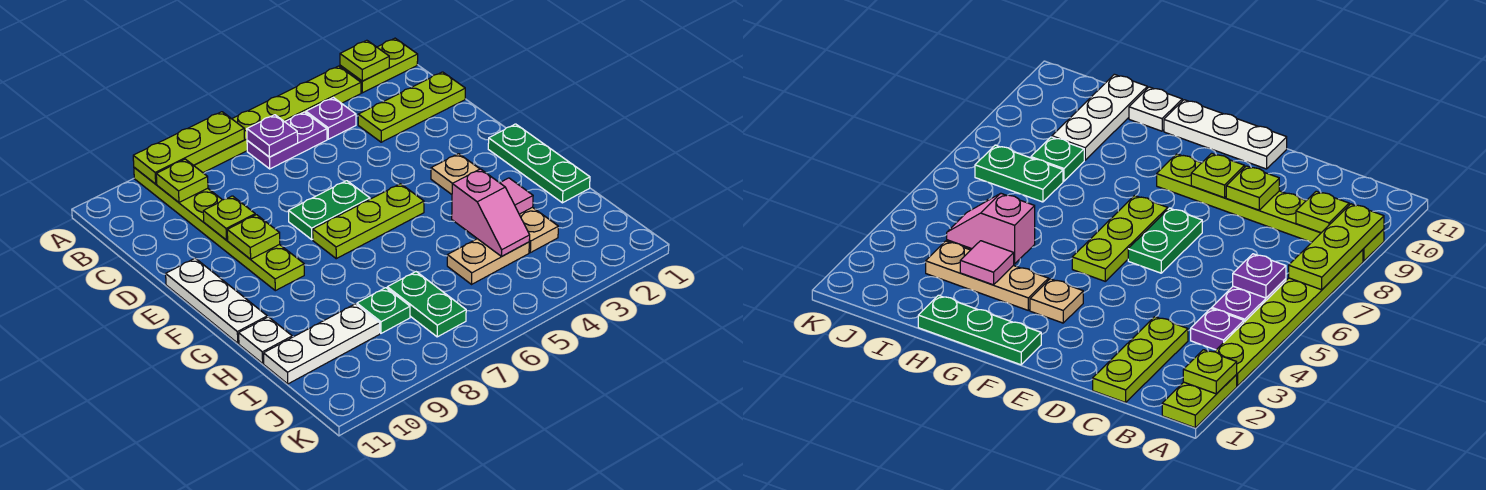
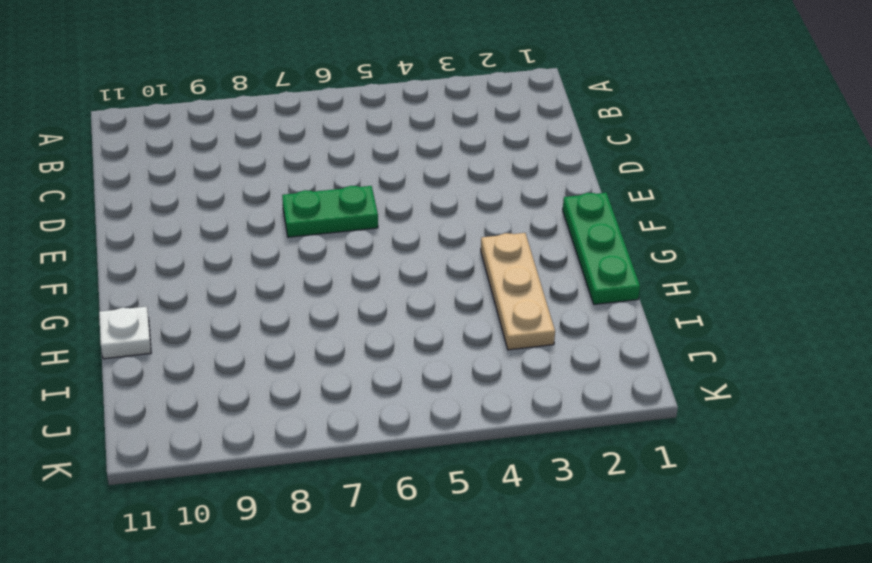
none -> lime plate A1:A2 level 1
none -> lime plate A3:A8 level 1
none -> lime plate A9:F9 level 1

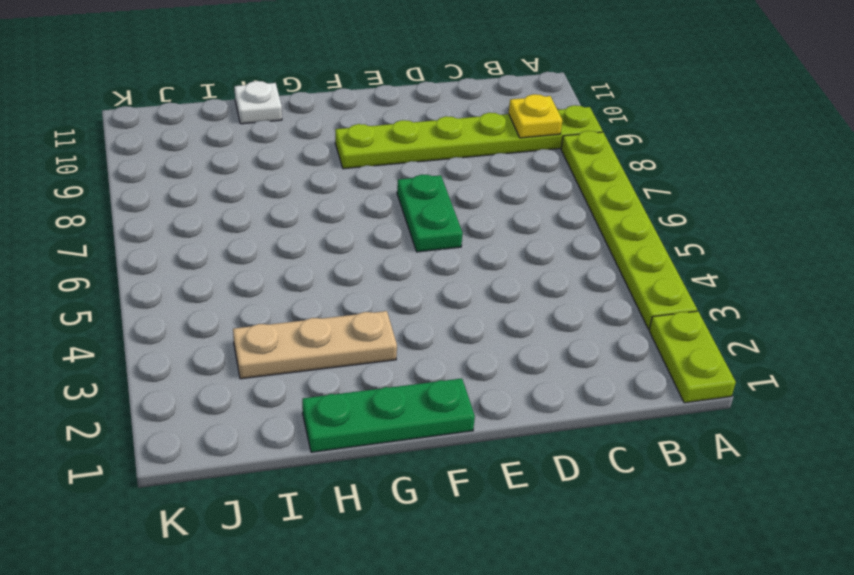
yellow plate B9 level 2 -> lime plate B9 level 2
none -> purple plate B4 level 1
none -> purple plate B5:B6 level 1
none -> lime plate C1:C3 level 1

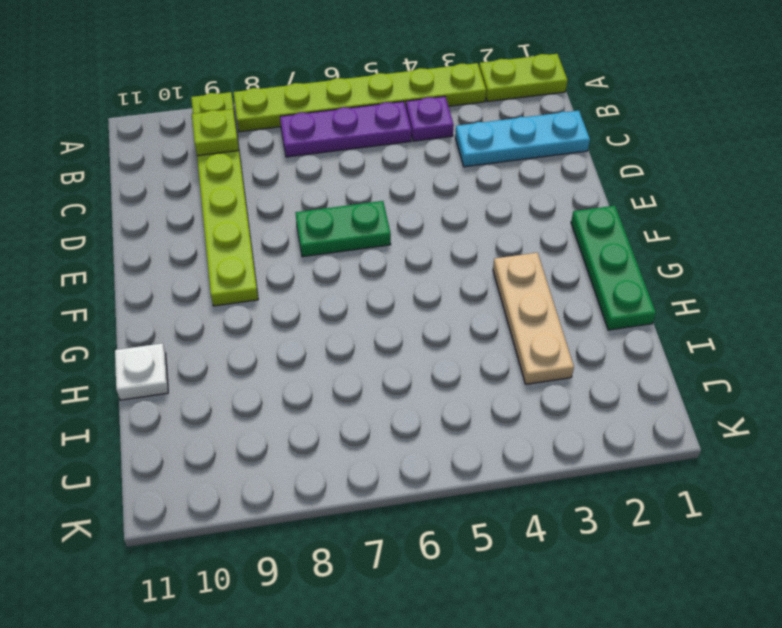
purple plate B5:B7 level 1 -> purple plate B5:B6 level 1
cyan plate C1:C3 level 1 -> lime plate C1:C3 level 1
none -> white plate E11:G11 level 1
none -> tan plate F3 level 1
none -> lime plate F5:F7 level 1

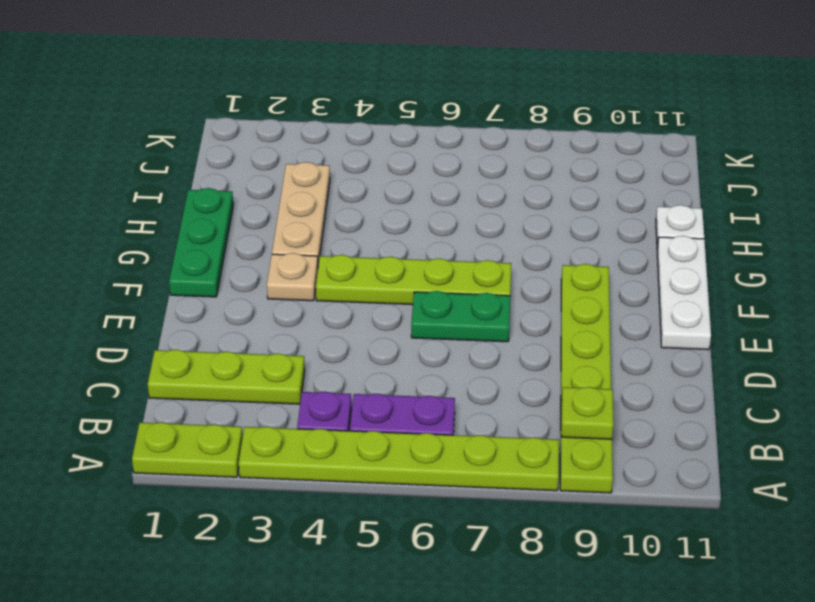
lime plate F4:F7 level 1 -> lime plate F5:F7 level 1
none -> tan plate I4:I5 level 1
none -> green plate I7:J7 level 1
none -> green plate I8 level 1

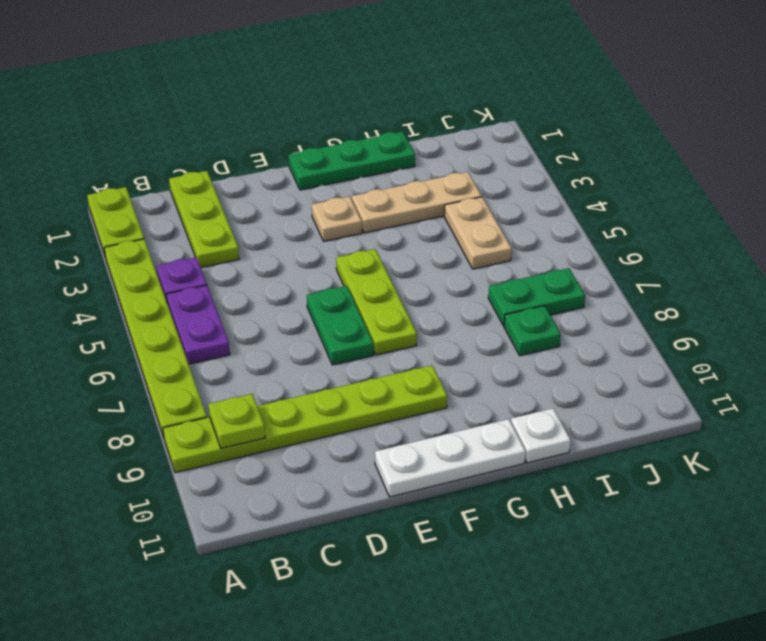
none -> white plate I9:I11 level 1
none -> lime plate A2 level 2
none -> lime plate A7:A9 level 2

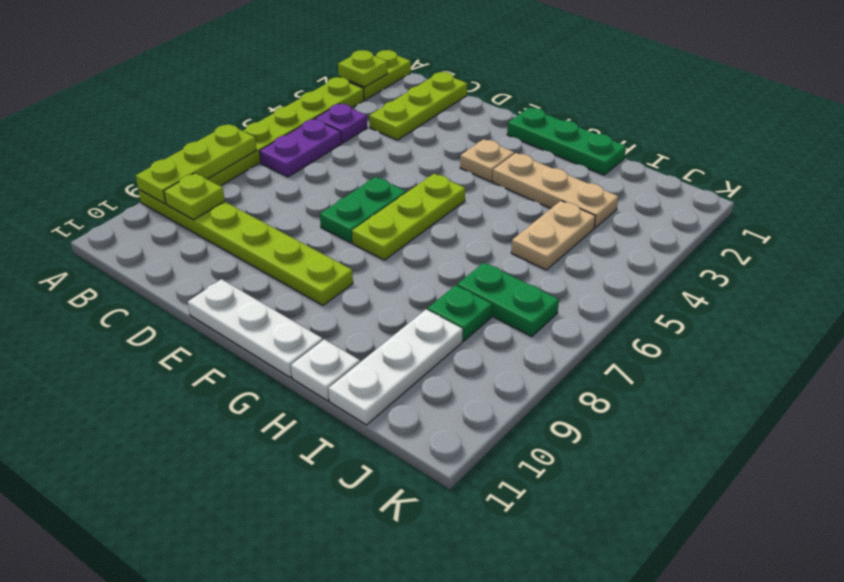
none -> purple plate B6 level 2
none -> lime plate D9 level 2
none -> lime plate E9 level 2

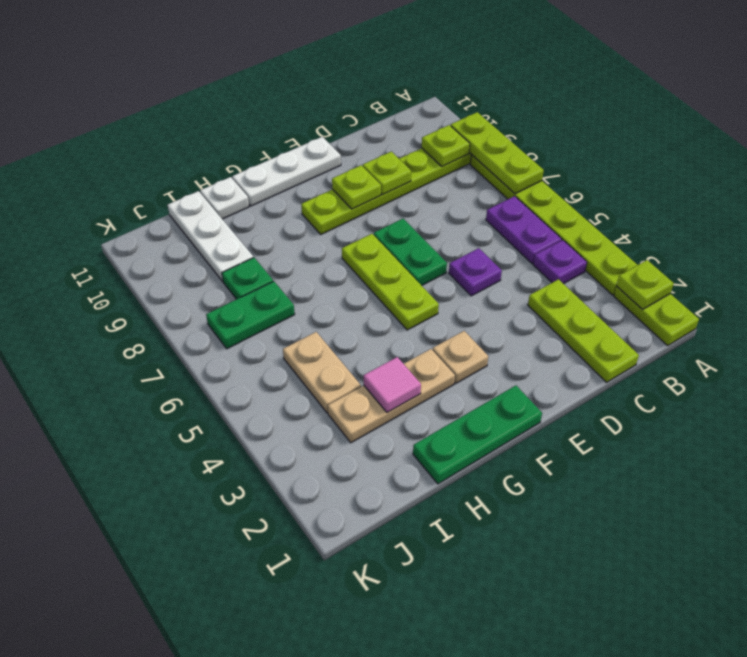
purple plate D5 level 1 -> purple plate B6 level 2
none -> pink slope H4:I4 level 2 top H

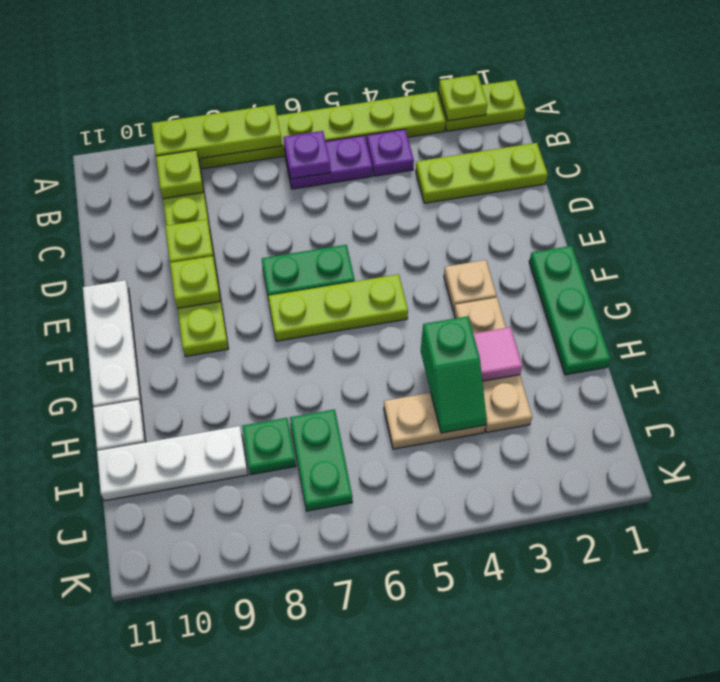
green slope H4:I4 level 2 top H -> pink slope H4:I4 level 2 top H

